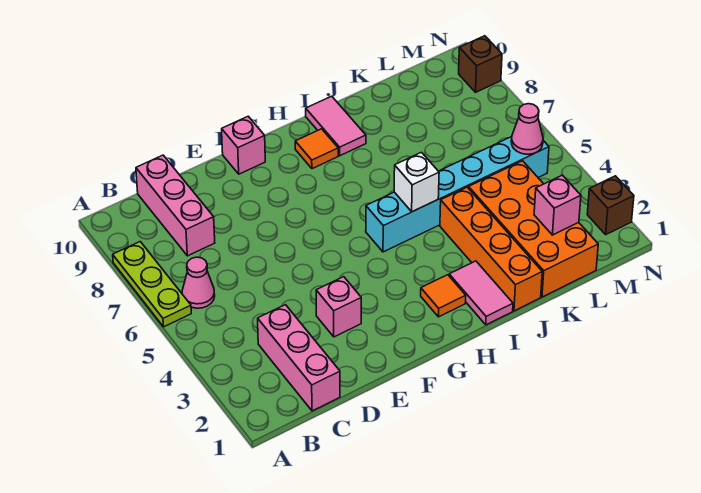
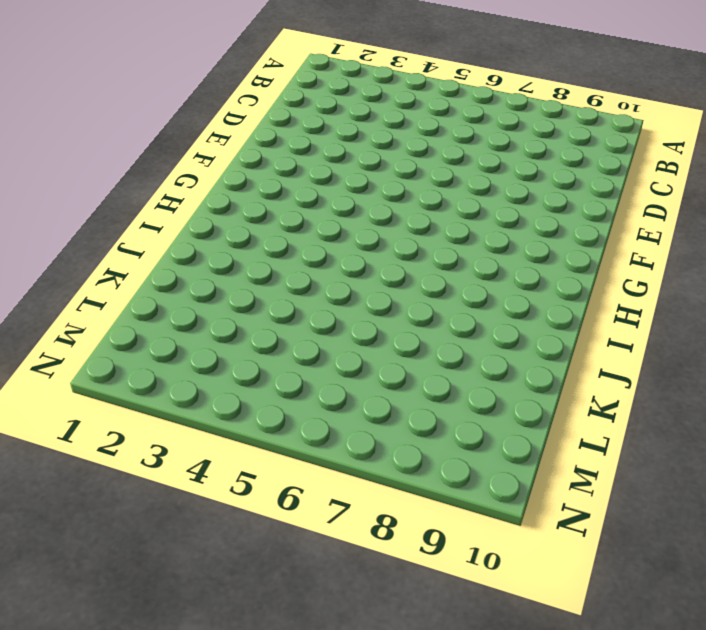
none -> lime plate A6:A8 level 1
none -> pink cone B6 level 1
none -> pink brick C1:C3 level 1

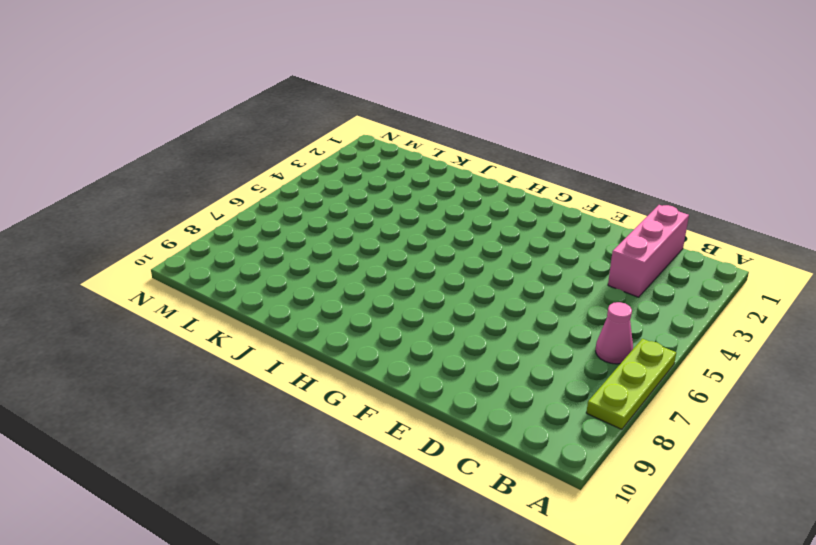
none -> pink brick C8:C10 level 1
none -> pink brick E3 level 1
none -> pink brick F10 level 1

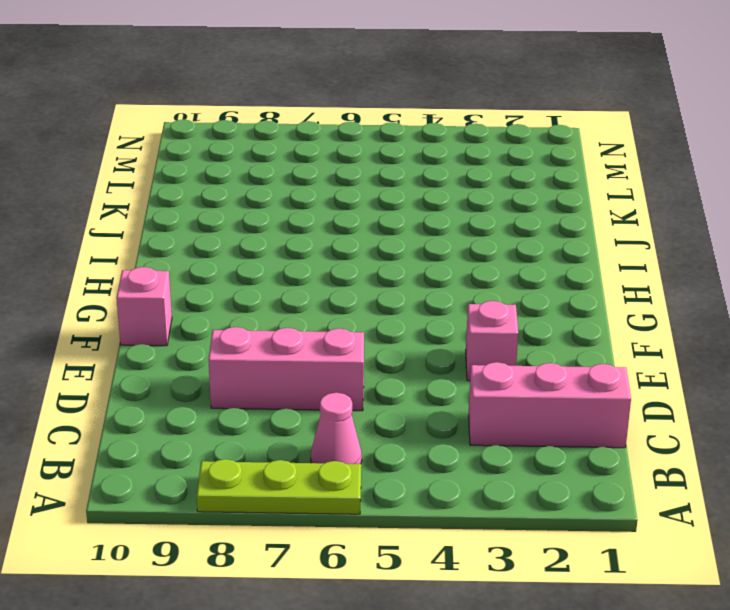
pink brick D6:D8 level 1 -> pink brick C8:C10 level 1
none -> orange tile H2 level 1
none -> cyan brick H5:M5 level 1
none -> orange tile H9 level 1

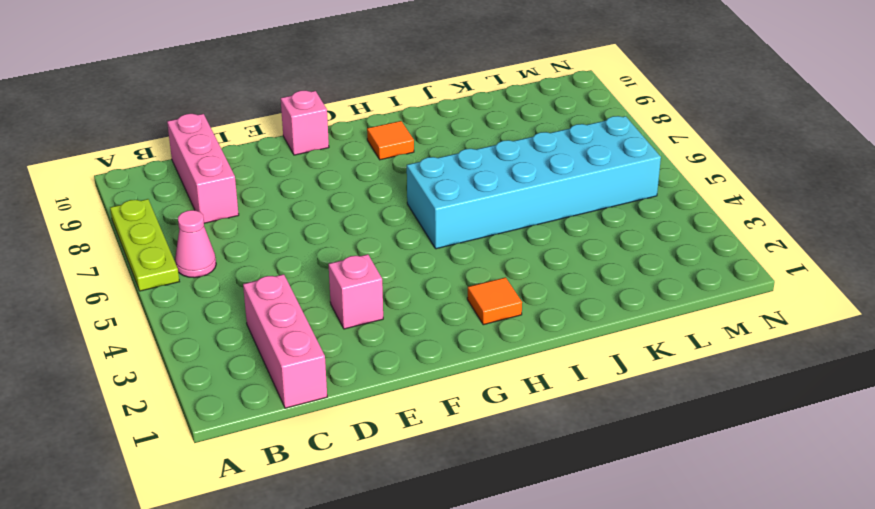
cyan brick H5:M6 level 1 -> cyan brick H5:M5 level 1
none -> pink tile I1:I2 level 1
none -> pink tile I9:I10 level 1
none -> orange brick J1:J4 level 1

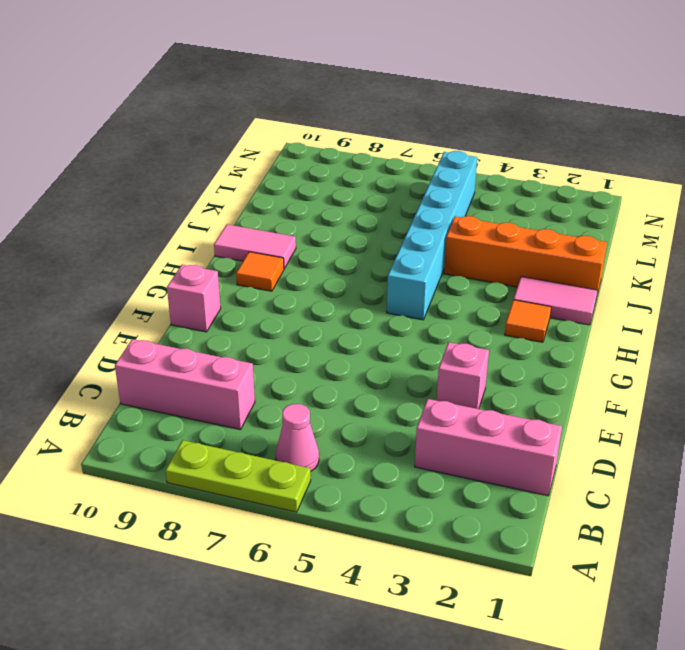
none -> orange brick K1:L4 level 1
none -> brown brick N2 level 1
none -> brown brick N9 level 1

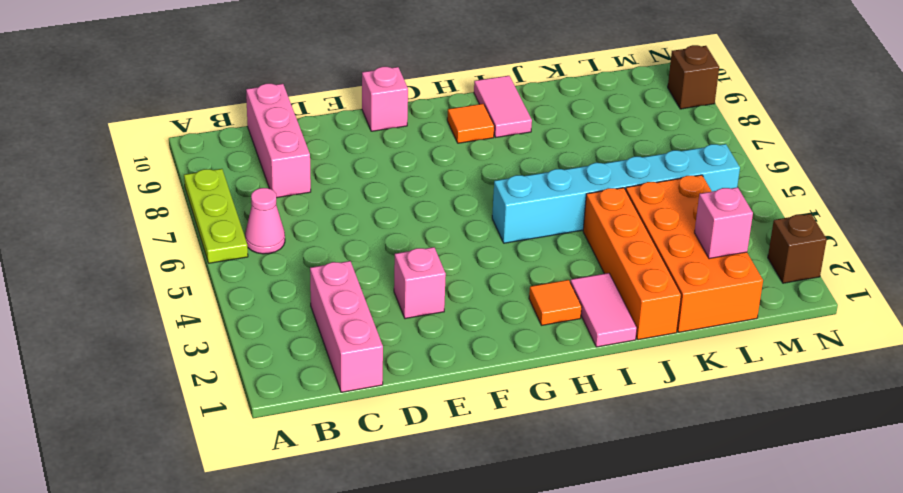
none -> white brick I5 level 2
none -> pink cone M5 level 2

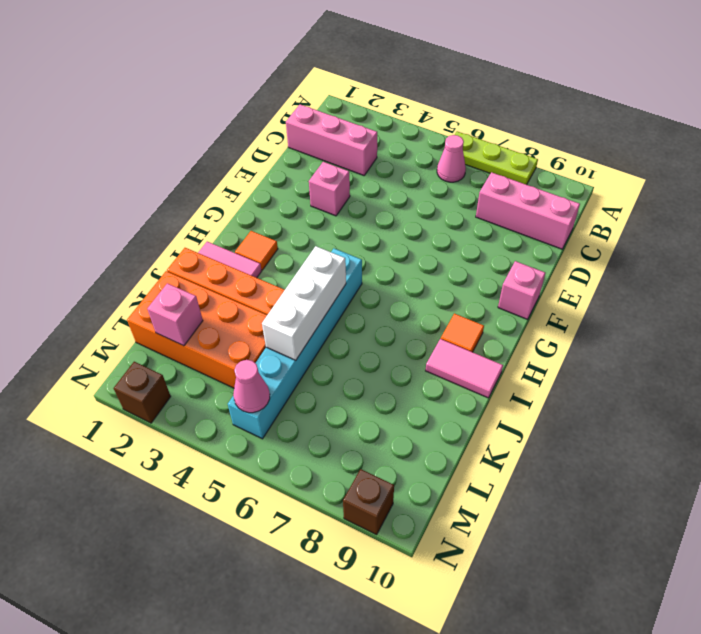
white brick I5:K5 level 2 -> white brick I5 level 2

